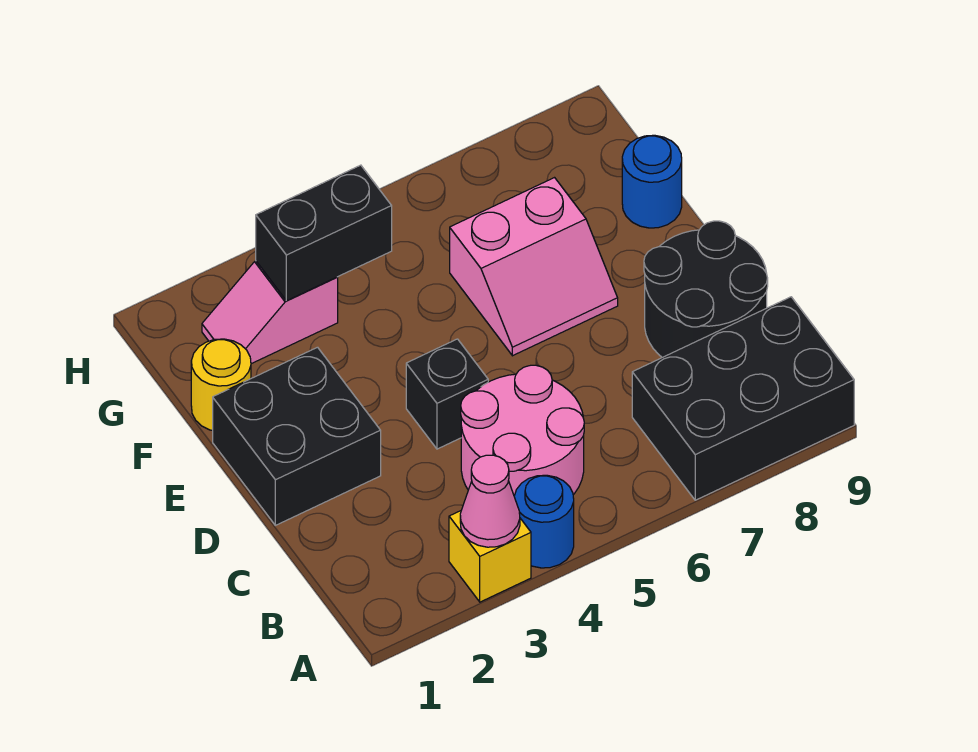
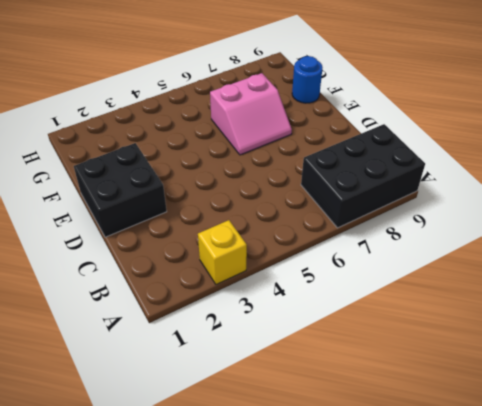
none -> blue round brick A4 level 1
none -> pink round brick B4:C5 level 1
none -> black round brick C8:D9 level 1

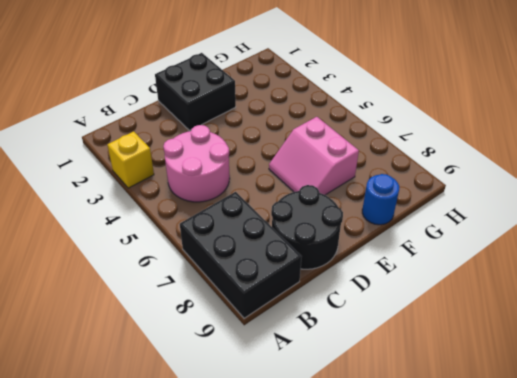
none -> blue round brick A4 level 1
none -> black brick D4 level 1
none -> yellow round brick F1 level 1

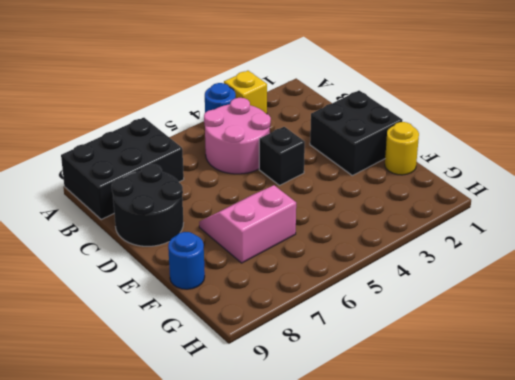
none -> pink slope G2:G3 level 1 top 3
none -> pink cone A3 level 2
none -> black brick G3:G4 level 2

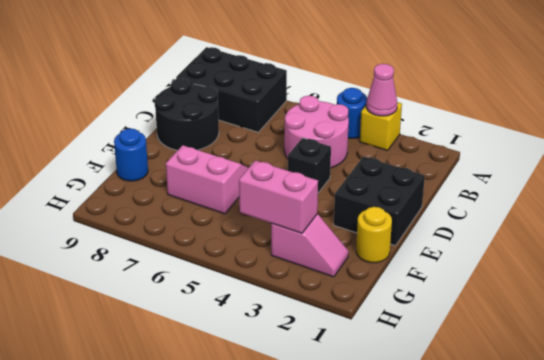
pink brick G3:G4 level 2 -> black brick G3:G4 level 2

